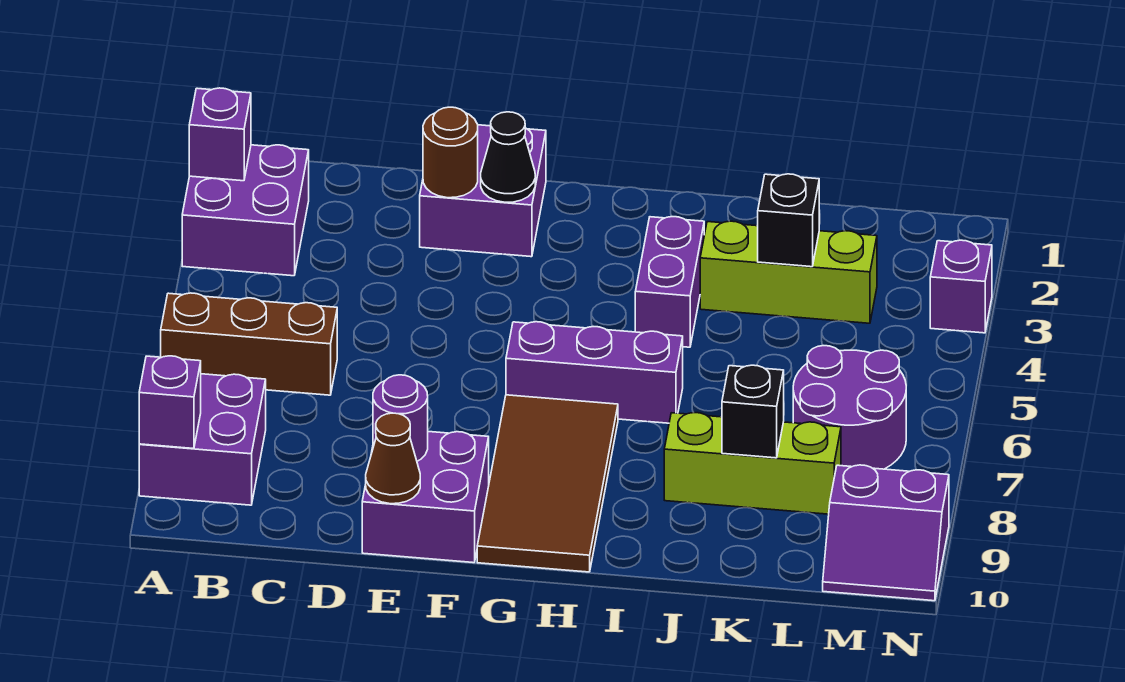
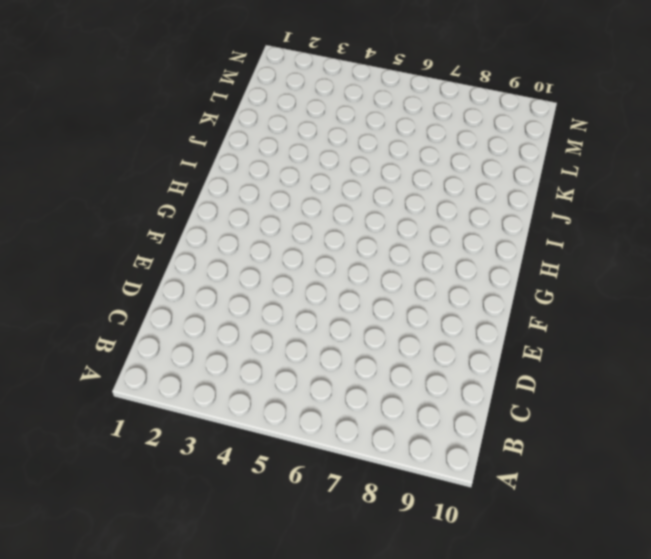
none -> purple brick A2:B3 level 1
none -> brown brick A6:C6 level 1
none -> purple brick A8:B9 level 1

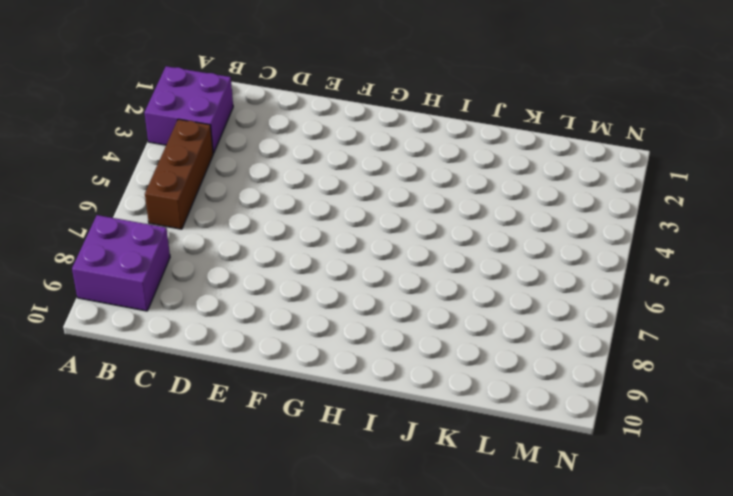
brown brick B4:B6 level 1 -> brown brick A6:C6 level 1
none -> purple brick E1:F2 level 1
none -> purple brick E9:F10 level 1
none -> purple brick G6:I6 level 1

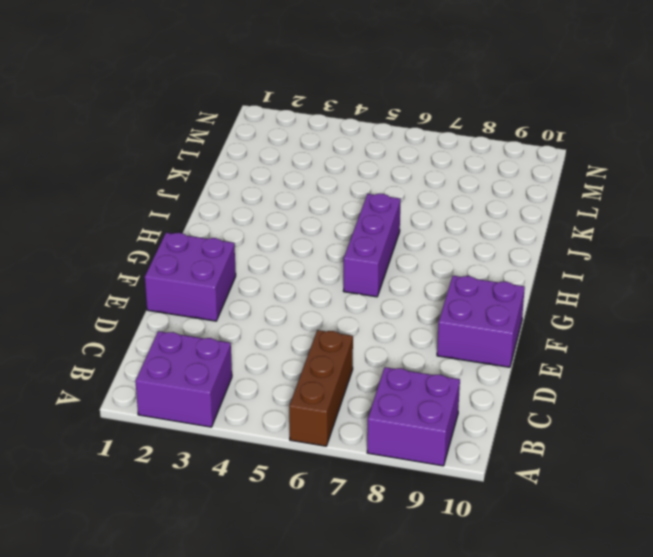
none -> brown tile G7:H10 level 1
none -> purple brick I3:I4 level 1
none -> lime brick J3:L3 level 1

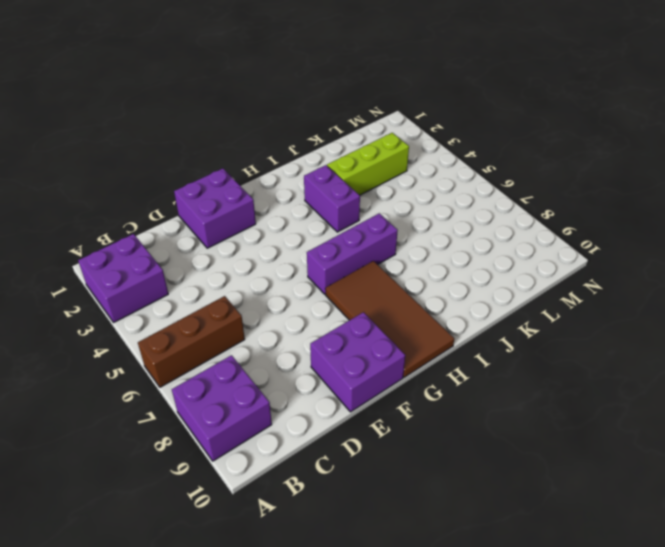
none -> lime brick J8:L8 level 1
none -> purple round brick L6:M7 level 1
none -> purple slope M9:N10 level 1 top 9

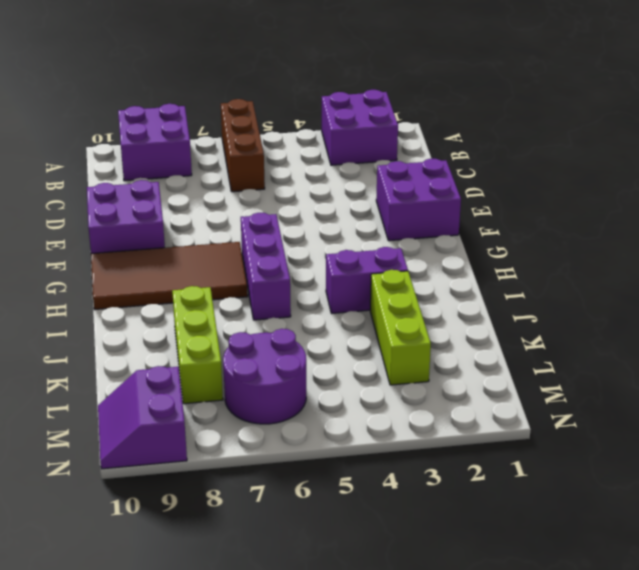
none -> purple brick N3 level 1
none -> purple brick A2 level 2
none -> purple brick A9 level 2

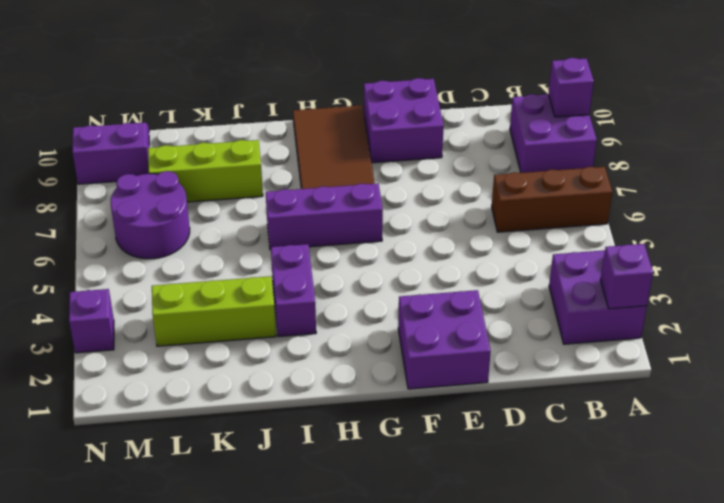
none -> brown round brick E2 level 2
none -> purple round brick E9 level 2
none -> brown cone E10 level 2

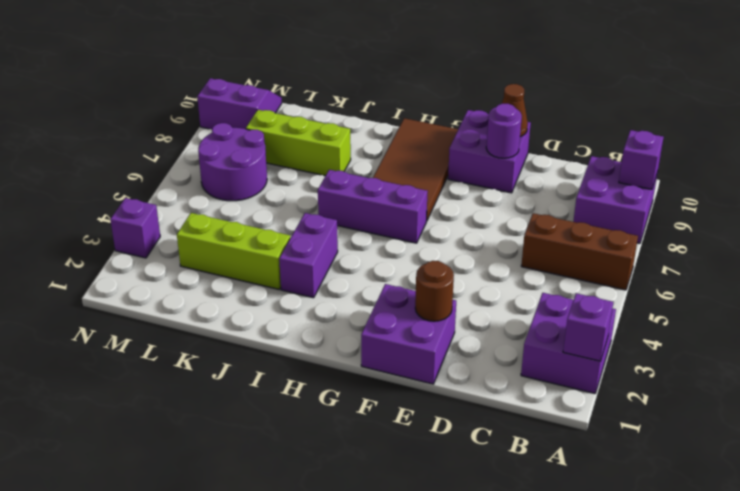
none -> black cone F2 level 2
none -> black brick K3 level 2
none -> black brick K8 level 2

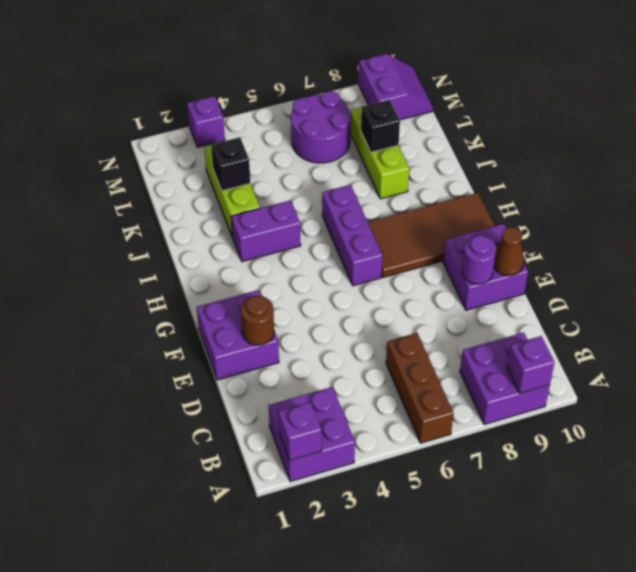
none -> black cone F2 level 2

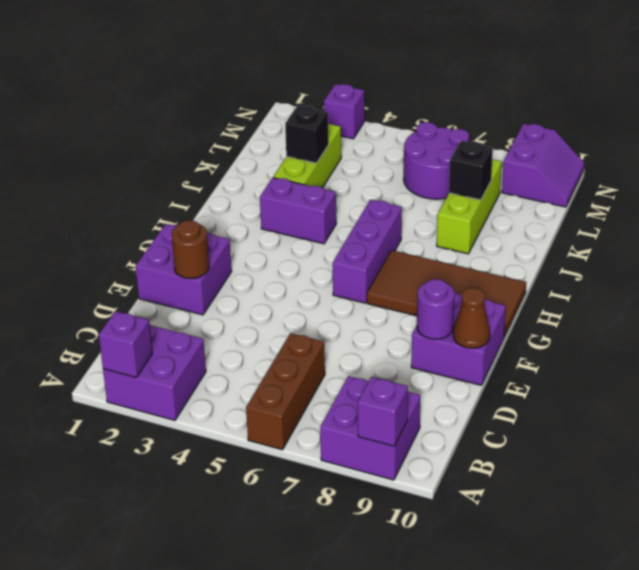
none -> black cone F2 level 2

